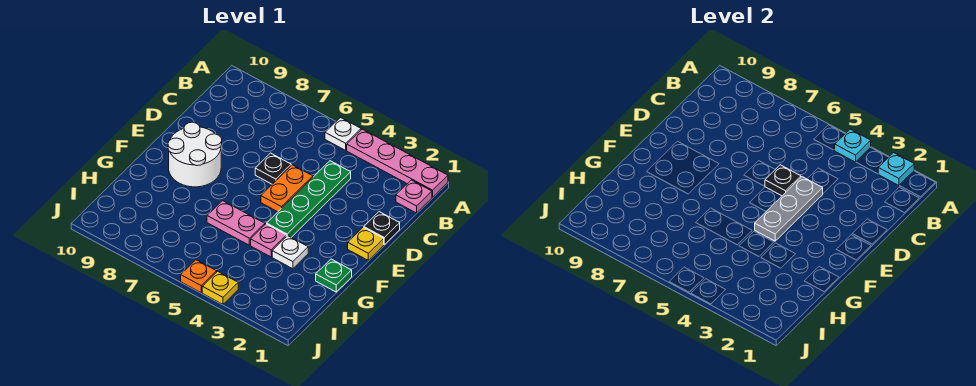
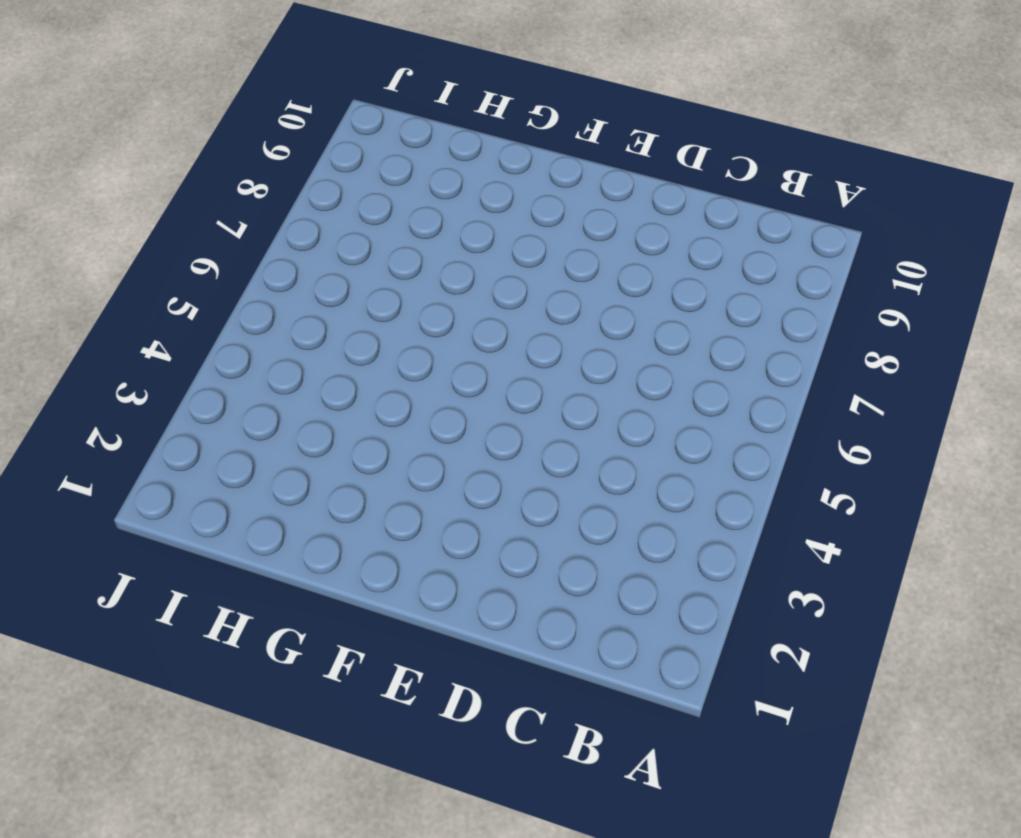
none -> pink plate A1:A4 level 1
none -> white plate A5 level 1
none -> pink plate B1 level 1

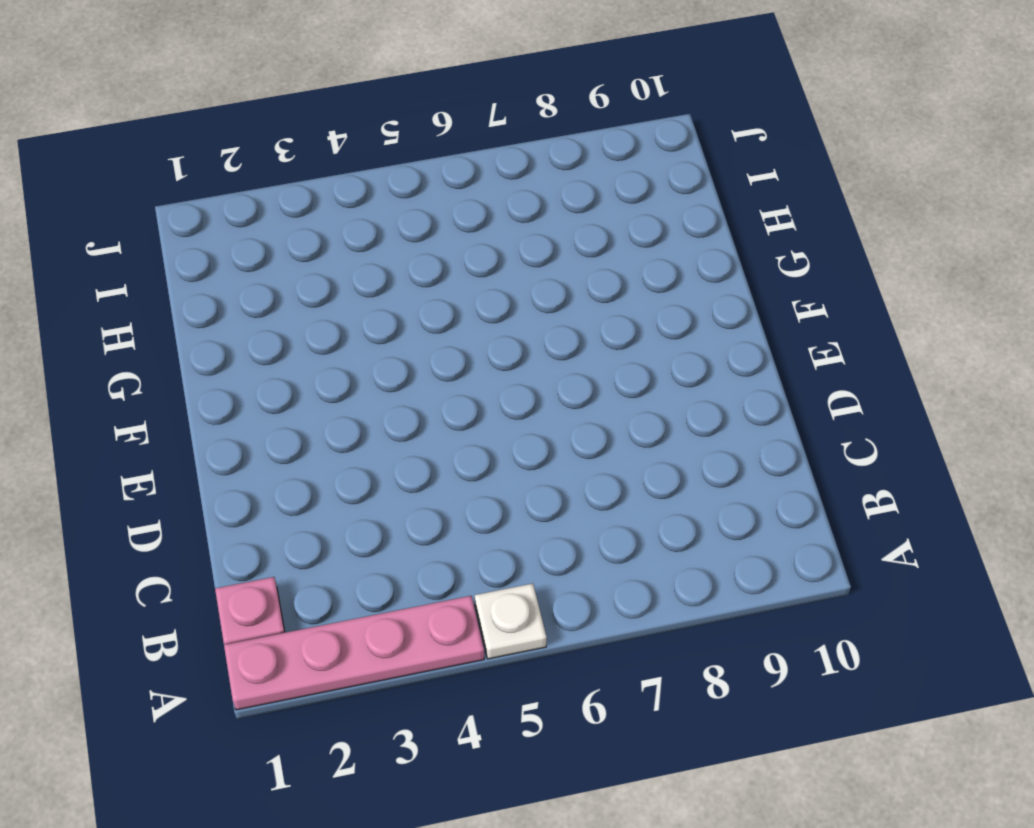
none -> green plate C4:F4 level 1
none -> black plate D1 level 1
none -> orange plate D5:E5 level 1

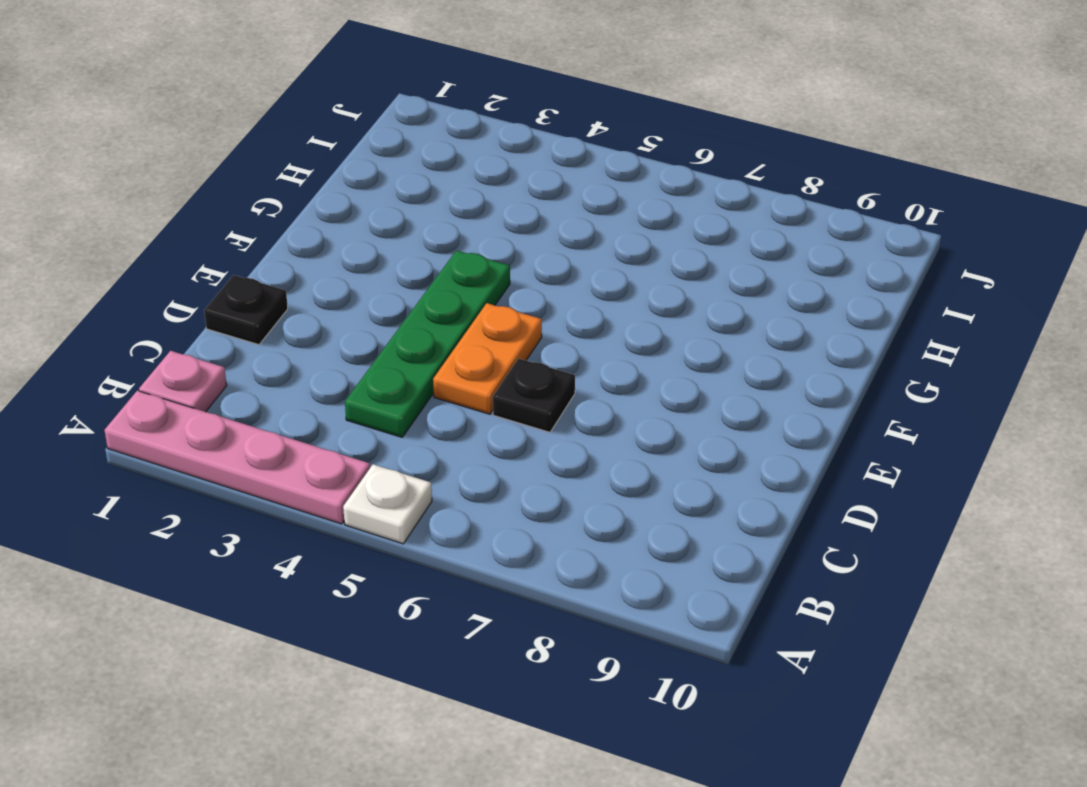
none -> yellow plate E1 level 1
none -> white round brick E8:F9 level 1
none -> green plate G1 level 1

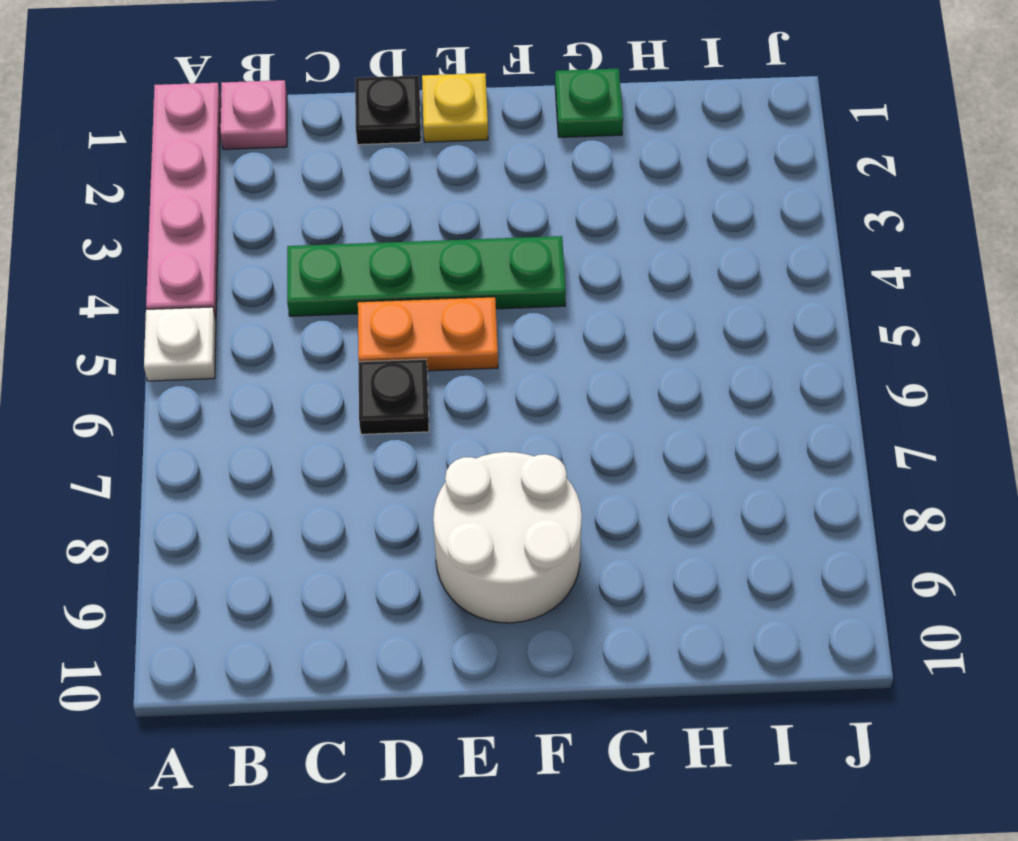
none -> white plate G3 level 1
none -> pink plate G4 level 1
none -> pink plate G5:G6 level 1

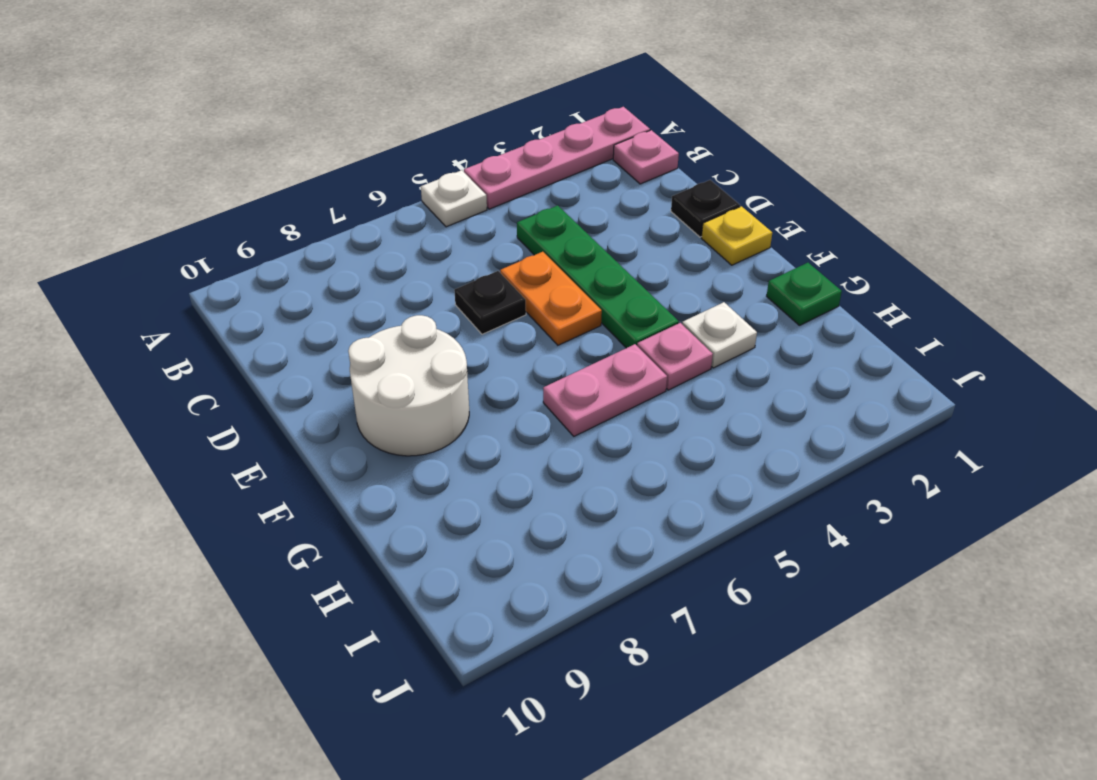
none -> yellow plate J4 level 1
none -> orange plate J5 level 1
none -> cyan plate A2 level 2

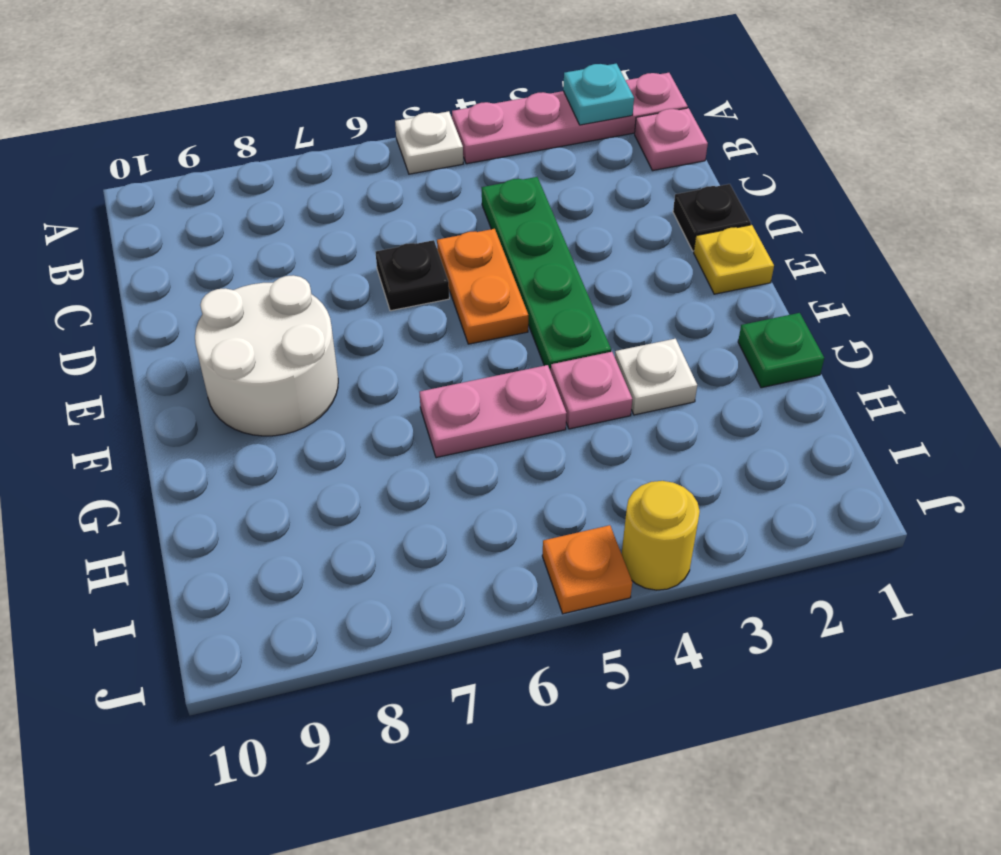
yellow round brick J4 level 1 -> yellow plate J4 level 1
none -> cyan plate A4 level 2
none -> grey plate D4:F4 level 2
none -> black plate D5 level 2

